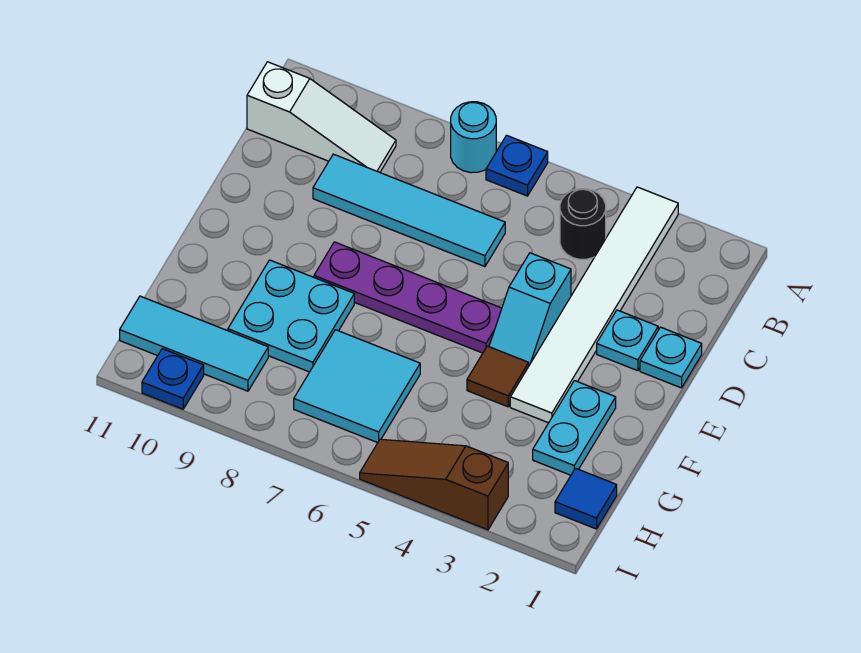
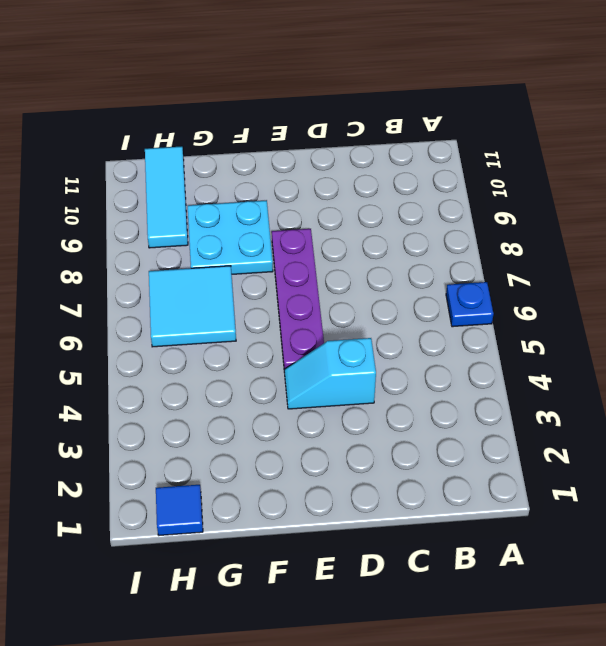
none -> white tile A3:F3 level 1
none -> cyan round brick A7 level 1
none -> black round brick B4 level 1

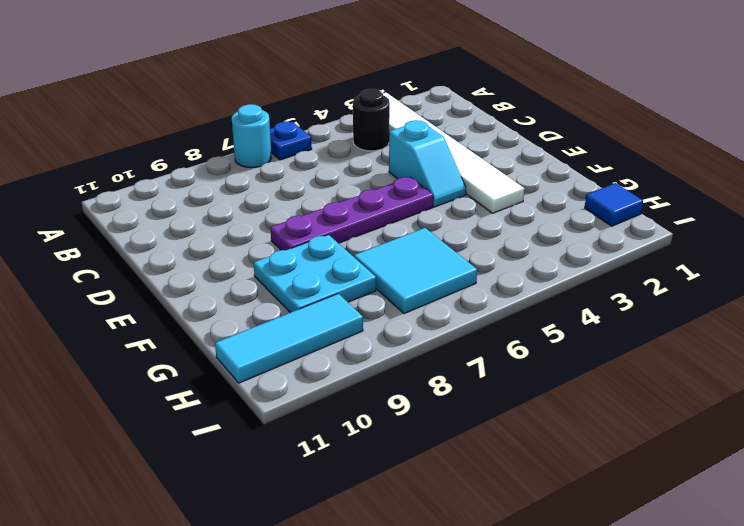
none -> white slope B9:B11 level 1 top 11
none -> cyan tile C6:C9 level 1
none -> cyan plate D1 level 1

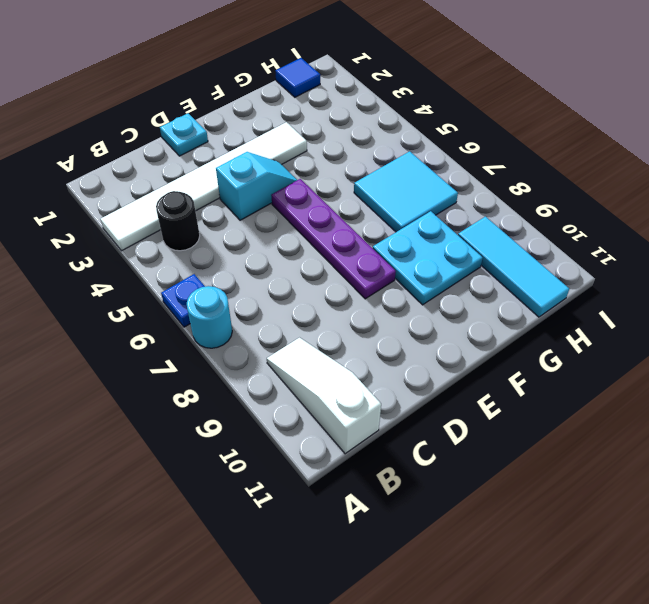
none -> cyan tile C6:C9 level 1
none -> cyan plate D2 level 1
none -> cyan plate F2:G2 level 1

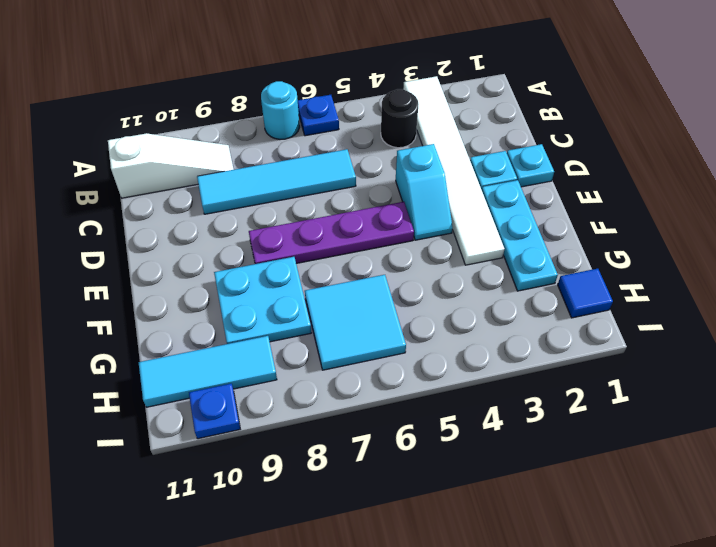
cyan plate E2:G2 level 1 -> cyan plate F2:G2 level 1
none -> brown tile F4 level 1
none -> brown slope I3:I5 level 1 top 3

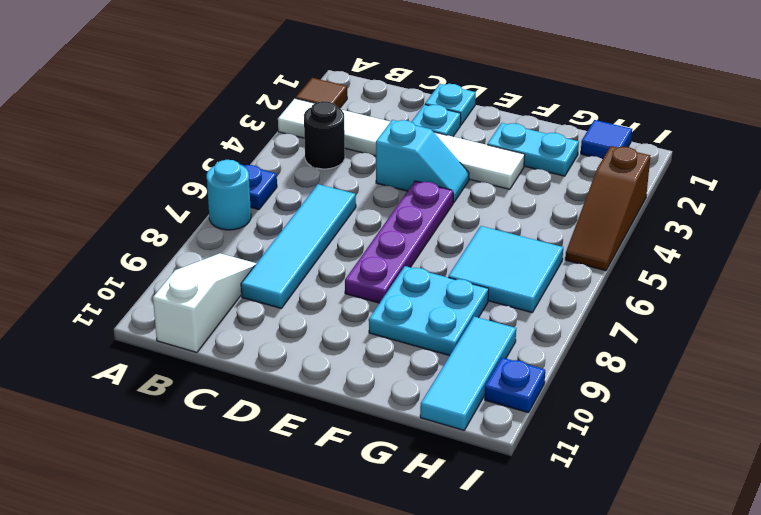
brown tile A2 level 1 -> brown tile F4 level 1

